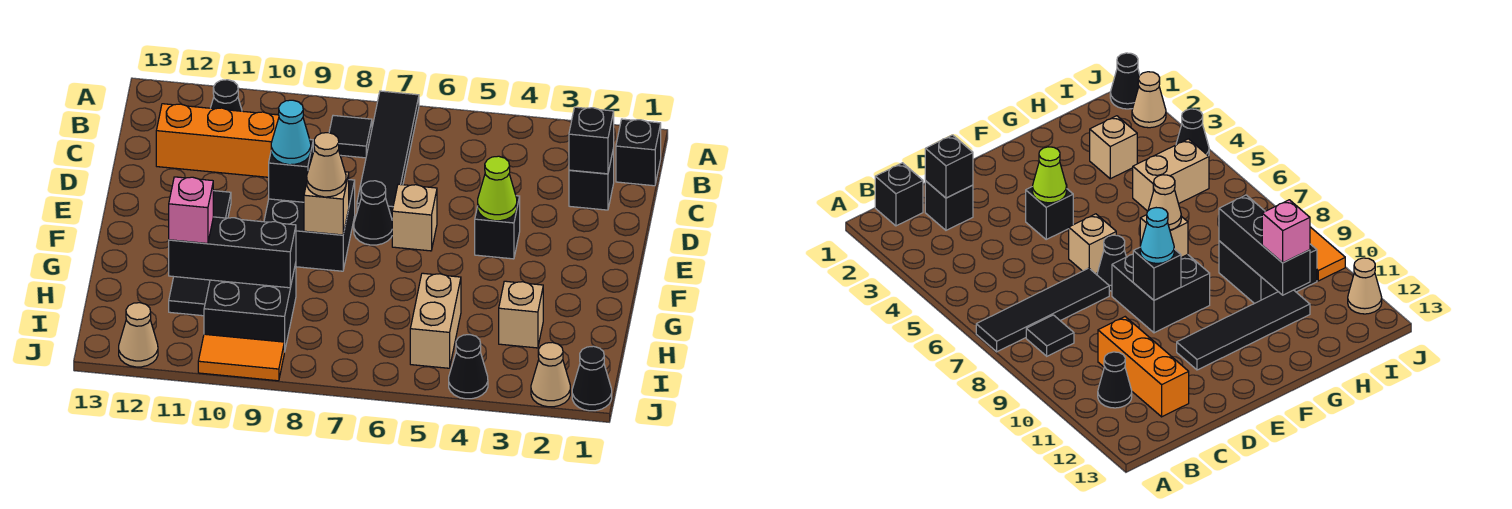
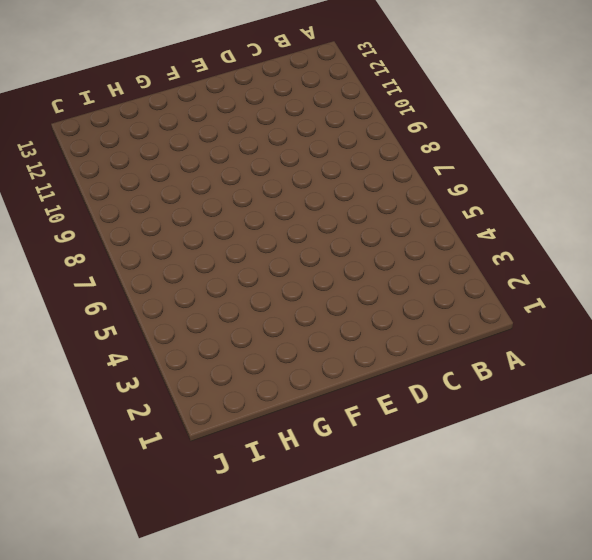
none -> black tile A7:D7 level 1
none -> black brick B1 level 1
none -> black tile B8 level 1

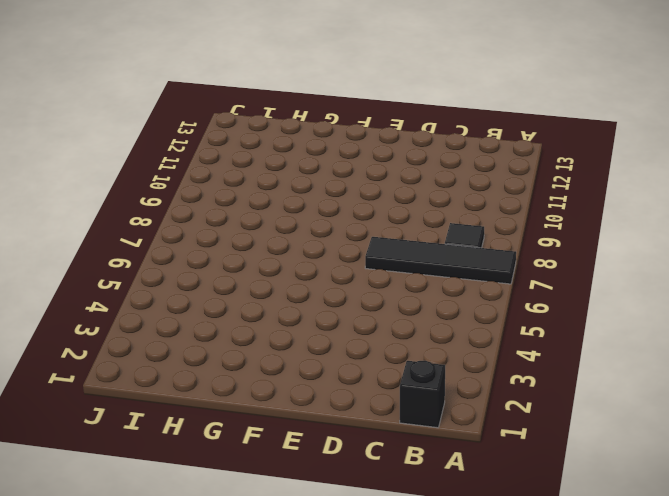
none -> black cone B11 level 1
none -> black brick C2 level 1
none -> orange brick C10:C12 level 1

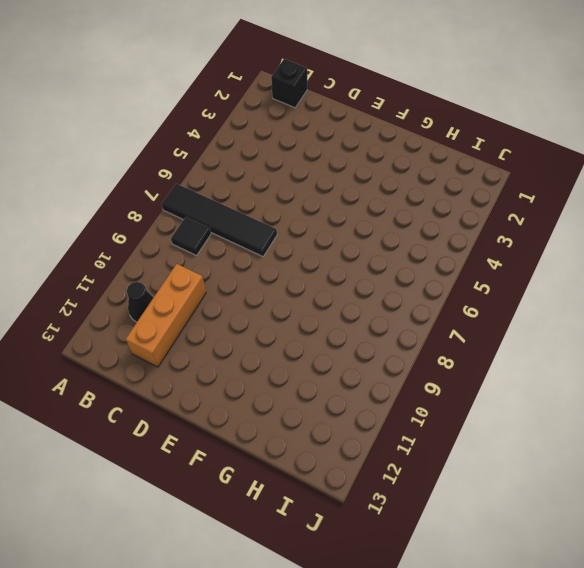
none -> black brick C2 level 1
none -> black brick E4 level 1
none -> tan brick E6 level 1

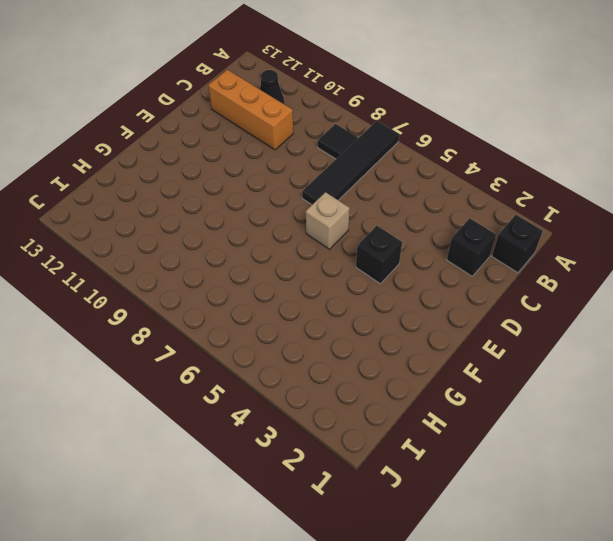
none -> black cone E7 level 1
none -> black brick E8:F9 level 1
none -> black tile E11:H11 level 1

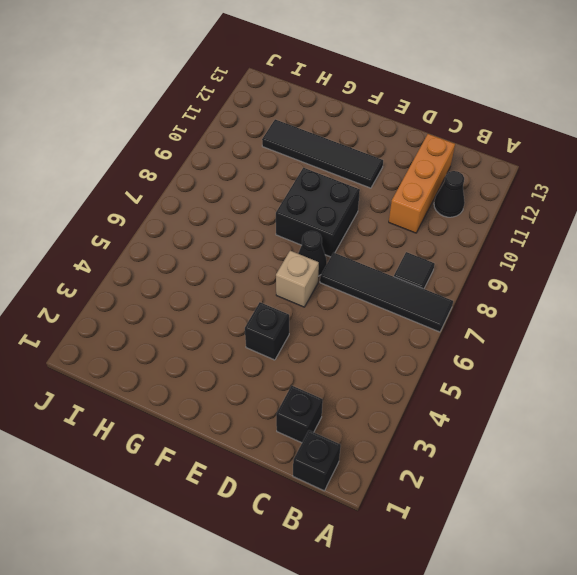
none -> tan brick H3 level 1
none -> tan brick H5:I5 level 1
none -> black brick H9:I10 level 1

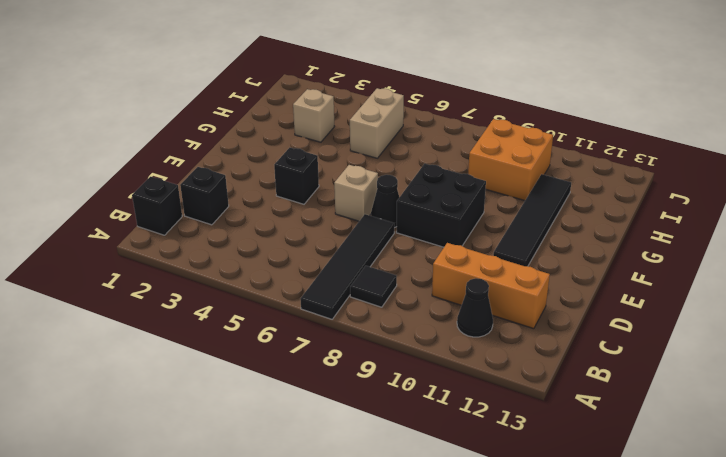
orange brick H9:I10 level 1 -> black brick H9:I10 level 1
none -> black cone J1 level 1
none -> tan cone J2 level 1
none -> black cone J4 level 1

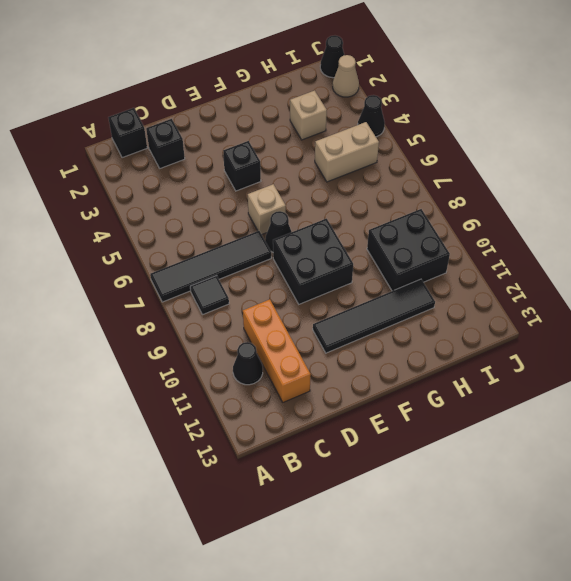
none -> orange tile J9:J10 level 1
none -> tan cone J12 level 1
none -> black brick C2 level 2

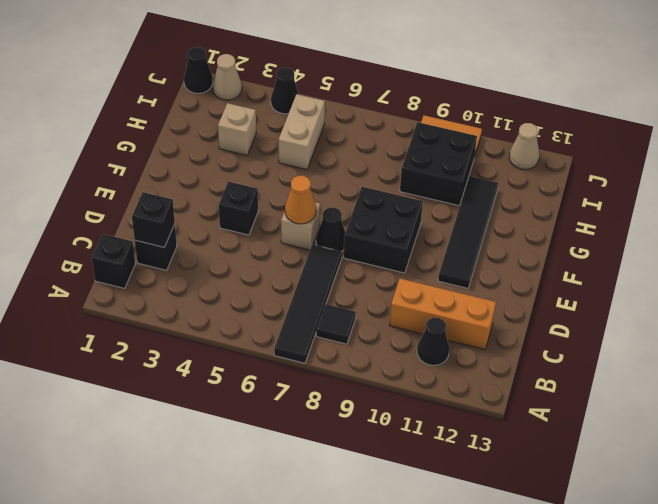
orange cone E6 level 2 -> none
none -> lime cone E4 level 2
none -> black brick E9 level 2
none -> tan brick F8 level 2

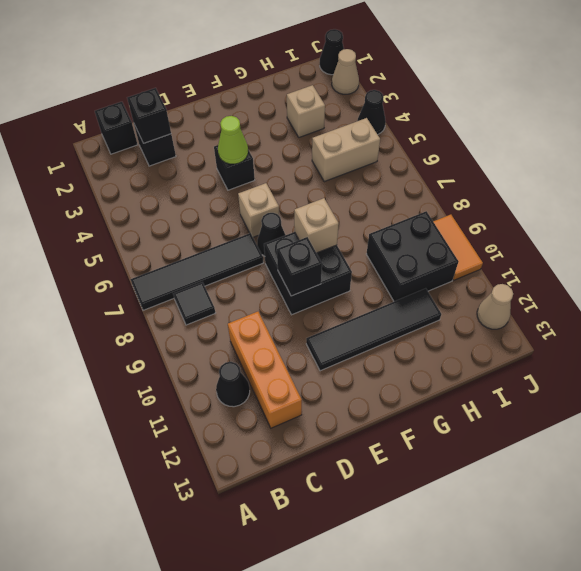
none -> black brick H9:H11 level 2
none -> cyan cone E9 level 3
none -> tan cone F8 level 3

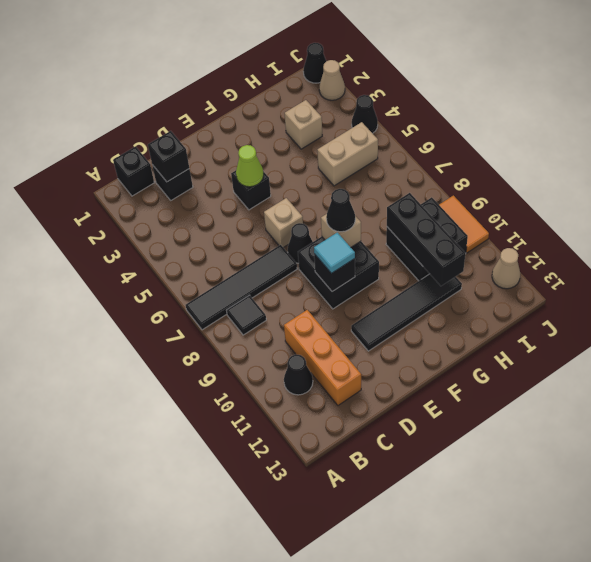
cyan tile E9 level 3 -> cyan cone E9 level 3
black cone F8 level 3 -> tan cone F8 level 3
none -> pink brick H11 level 3

